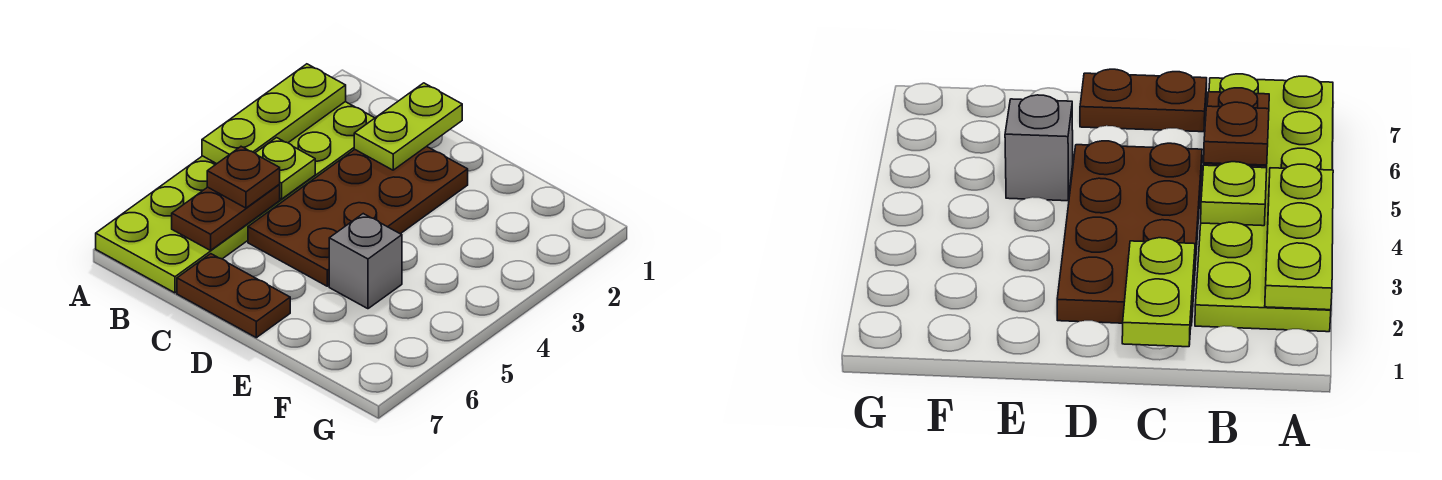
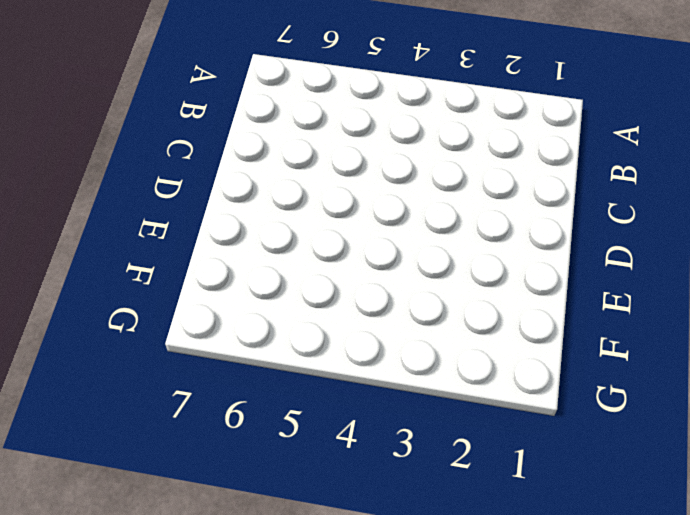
none -> lime plate A2:B7 level 1
none -> brown plate C2:D5 level 1

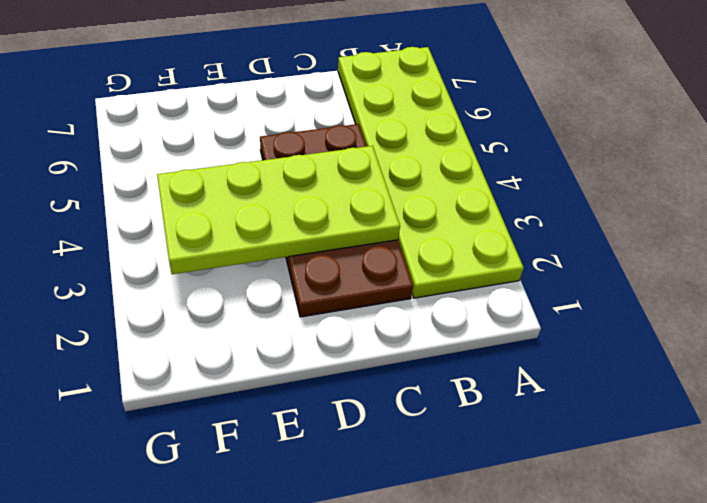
lime plate C3:F4 level 2 -> none
none -> brown plate C7:D7 level 1
none -> grey brick E5 level 1

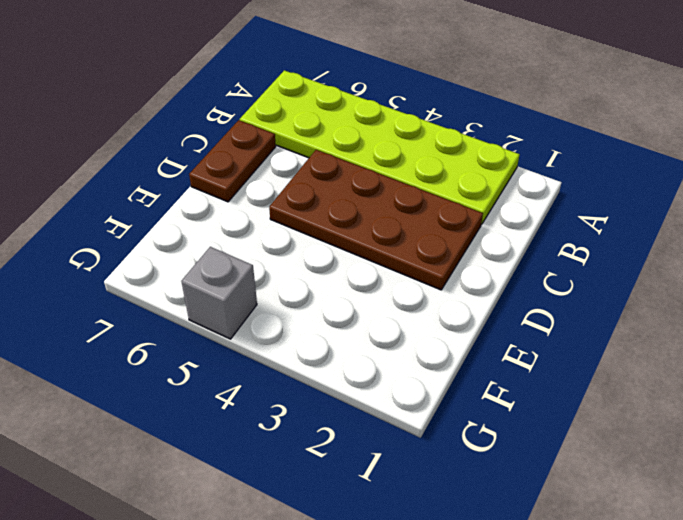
grey brick G5 level 1 -> grey brick E5 level 1
none -> lime plate A2:A4 level 2
none -> lime plate B4 level 2

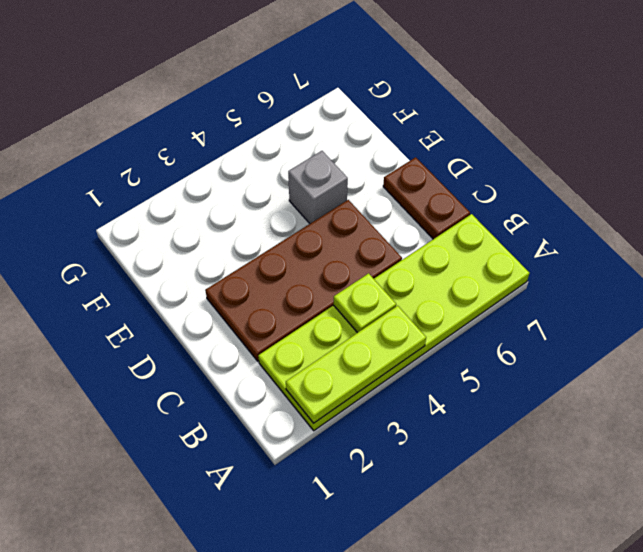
none -> brown plate B5:B6 level 2
none -> lime plate C1:C2 level 2

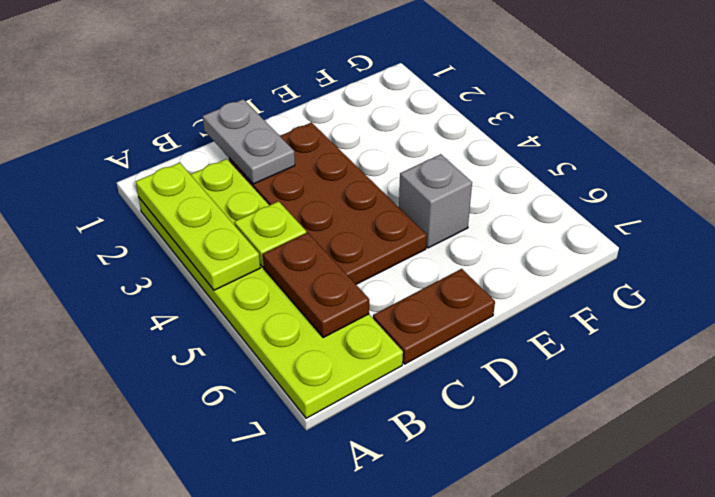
grey plate C1:C2 level 2 -> lime plate C1:C2 level 2
none -> brown plate B5 level 3

